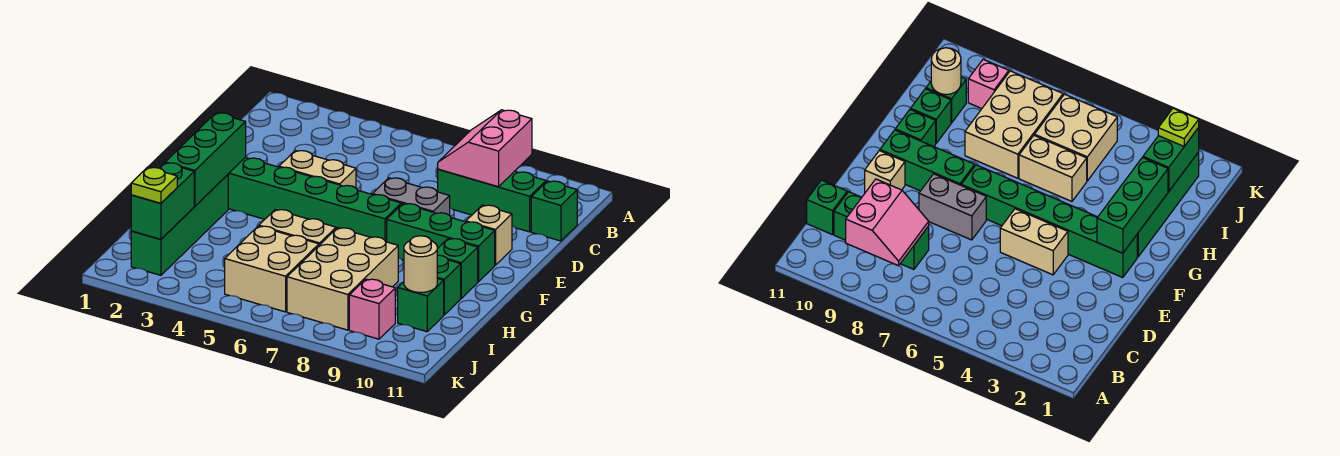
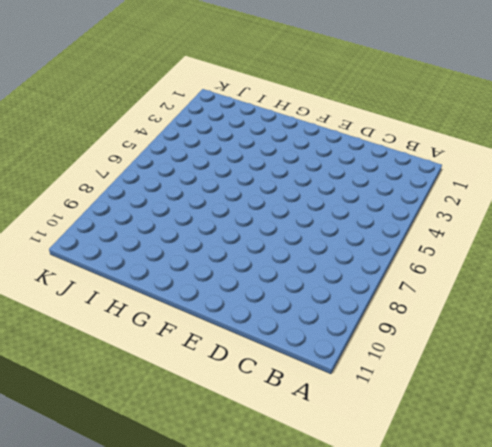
none -> green brick C8:C10 level 1
none -> green brick C11 level 1
none -> tan brick E4:E5 level 1

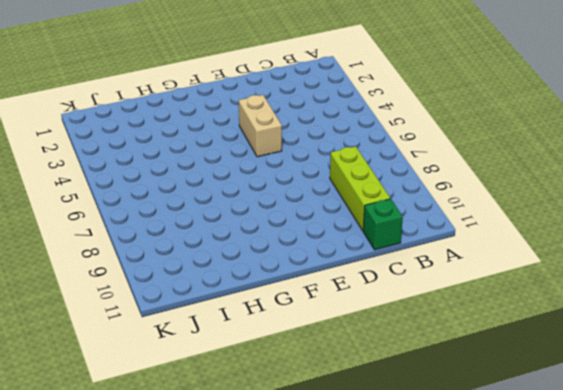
lime brick C8:C10 level 1 -> green brick C8:C10 level 1
none -> grey brick E7:E8 level 1
none -> tan brick E10 level 1
none -> green brick F2:F7 level 1

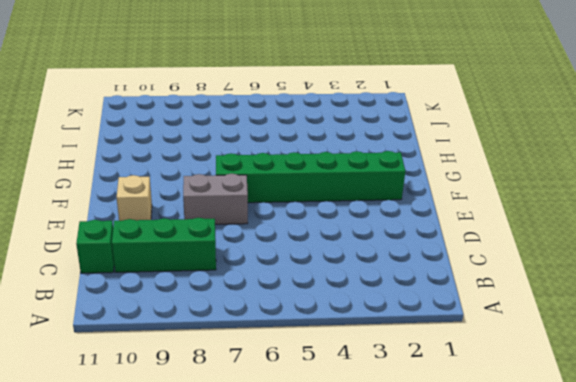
none -> tan brick E4:E5 level 1
none -> green brick F8:F10 level 1
none -> green brick G2:J2 level 1

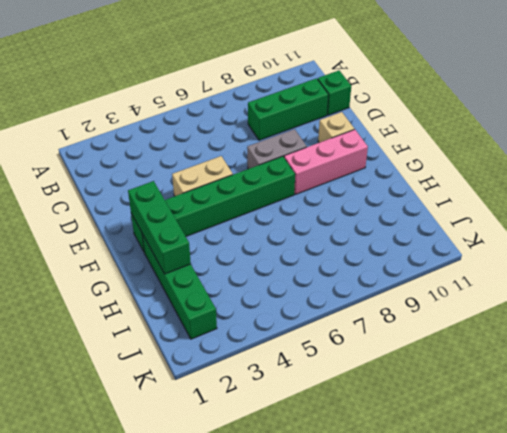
pink brick F8:F10 level 1 -> green brick F8:F10 level 1
none -> green brick G10 level 1
none -> tan brick H5:H6 level 1
none -> tan brick H7:J8 level 1

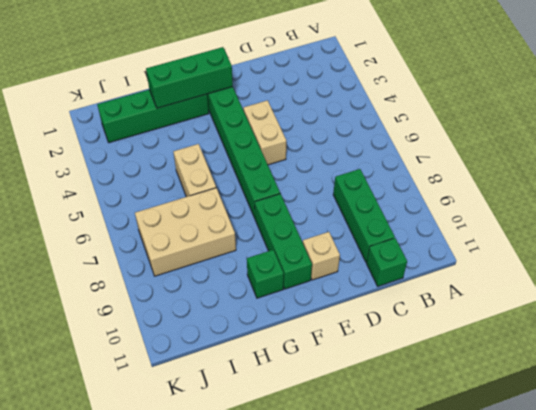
none -> grey brick E7:E8 level 1
none -> green brick H10 level 1
none -> tan brick I5:J6 level 1

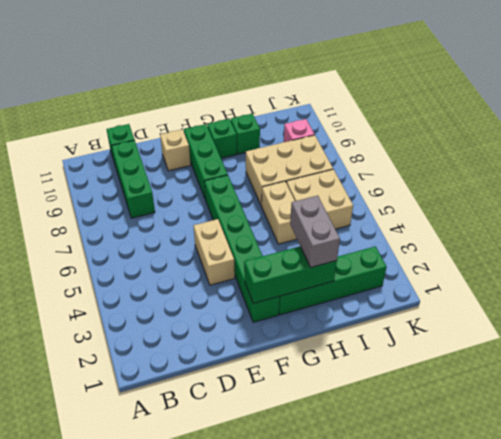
grey brick H2:H3 level 3 -> grey brick E7:E8 level 1
none -> green brick I10 level 1
none -> pink slope B8:C9 level 2 top 9
none -> green brick I2:J2 level 2

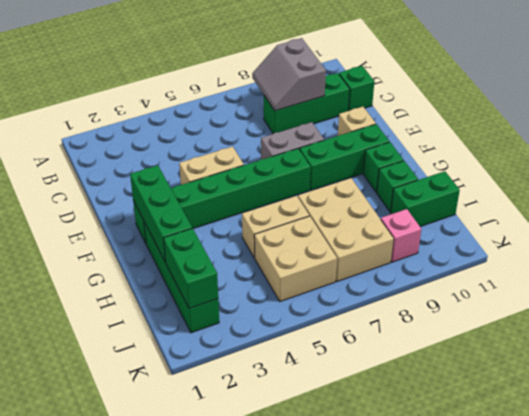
grey slope B8:C9 level 2 top 9 -> pink slope B8:C9 level 2 top 9
green brick I10:I11 level 1 -> green brick I10 level 1
none -> tan round brick I10 level 2
none -> lime plate J2 level 3

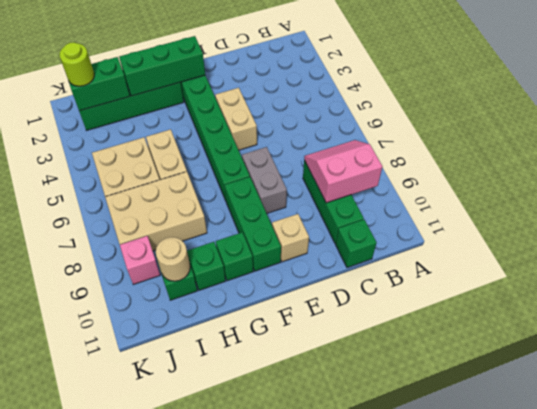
lime round brick J2 level 3 -> lime plate J2 level 3

